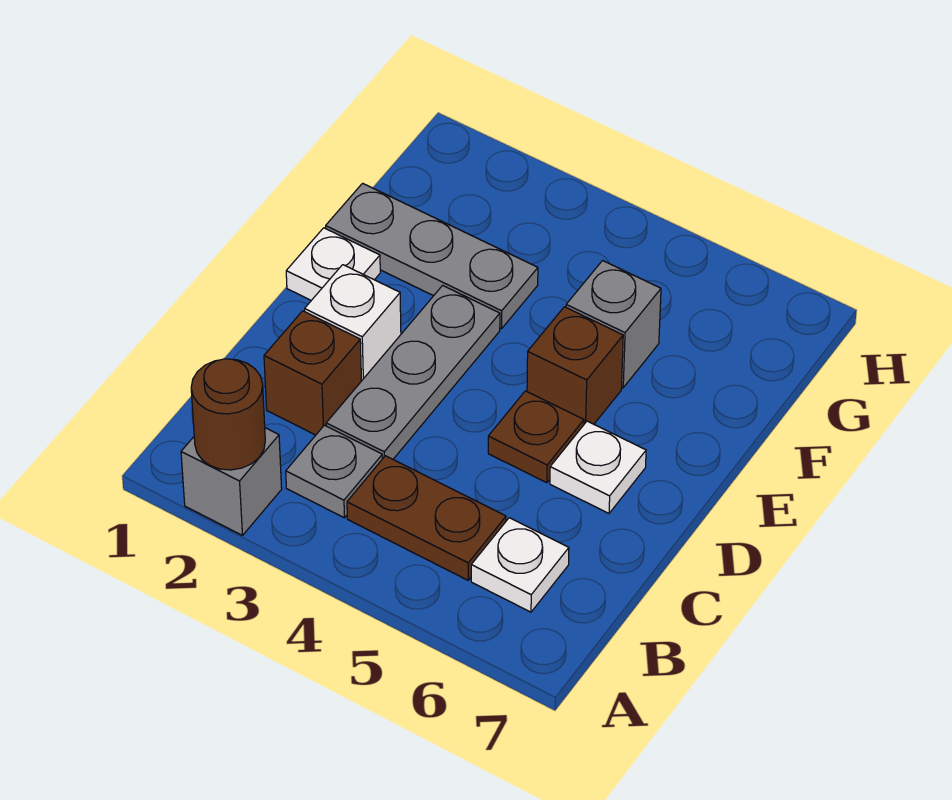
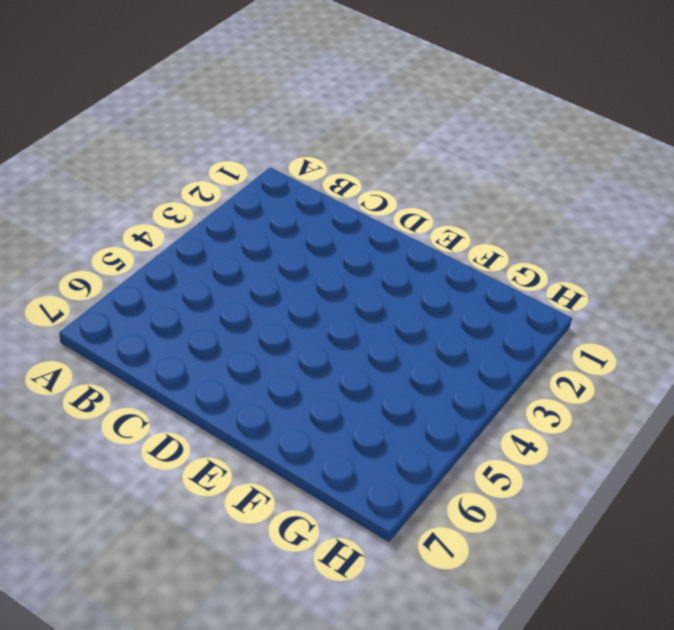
none -> grey brick A2 level 1
none -> grey plate B3 level 1
none -> brown plate B4:B5 level 1

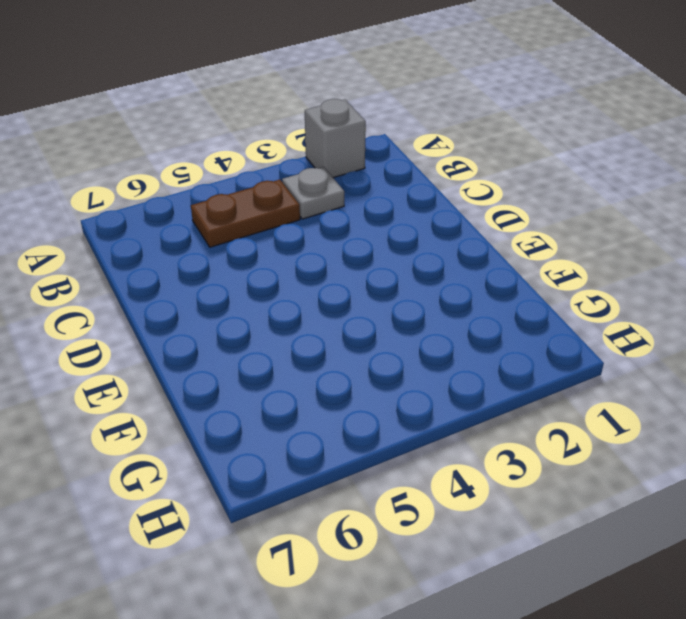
none -> white plate B6 level 1
none -> brown brick C2 level 1
none -> grey plate C3:E3 level 1

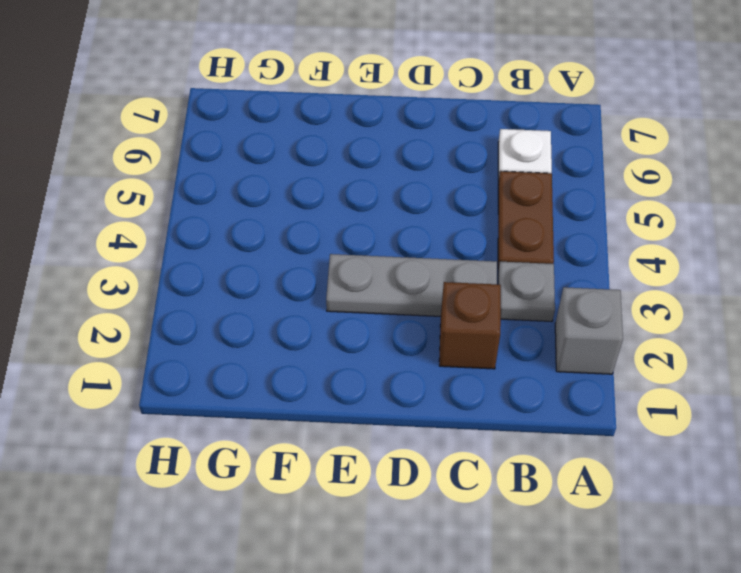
none -> white brick D2 level 1
none -> brown plate D5 level 1
none -> white plate D6 level 1

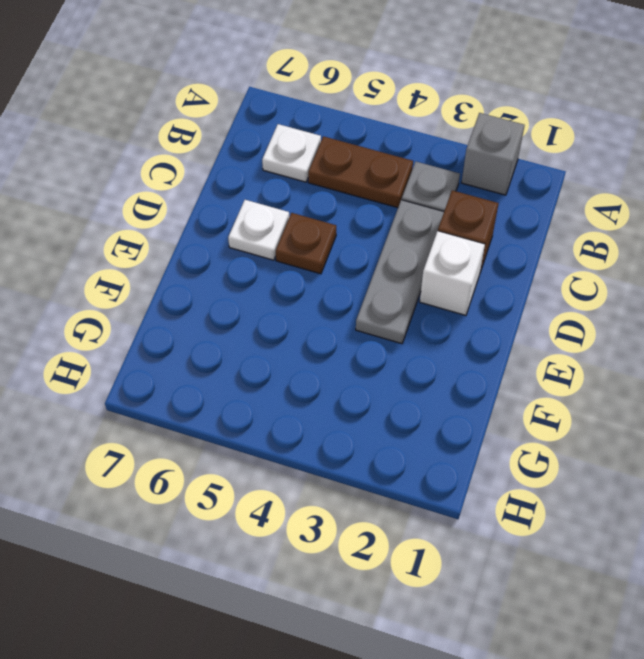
none -> white plate E1 level 1
none -> brown brick E5 level 1
none -> grey plate F1:F3 level 1

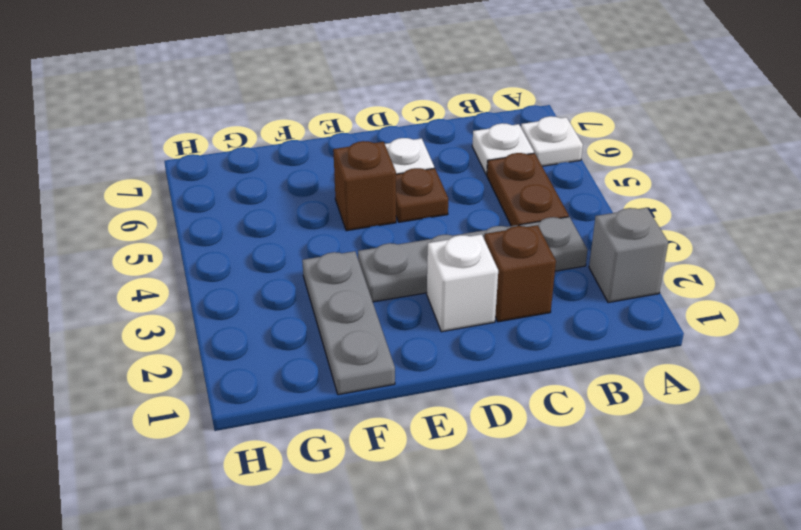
white plate A6 level 1 -> white plate E1 level 1
none -> grey brick F5 level 1
none -> brown round brick A2 level 2

